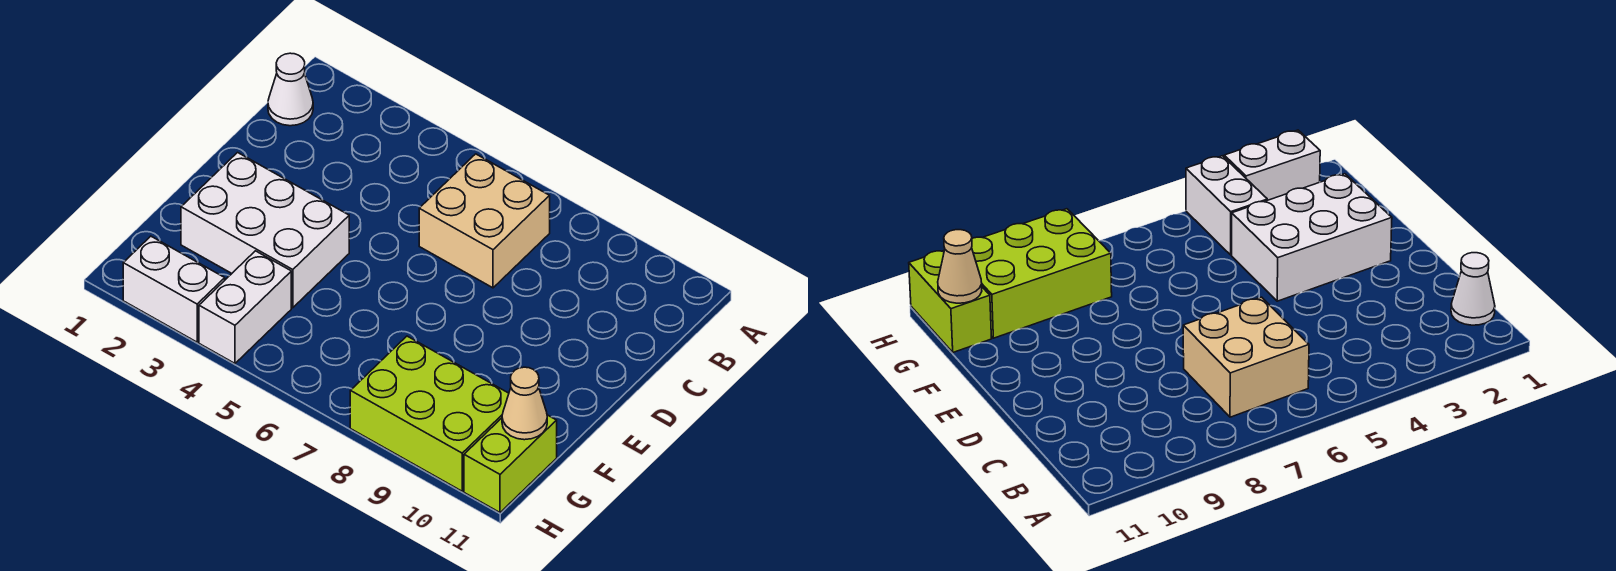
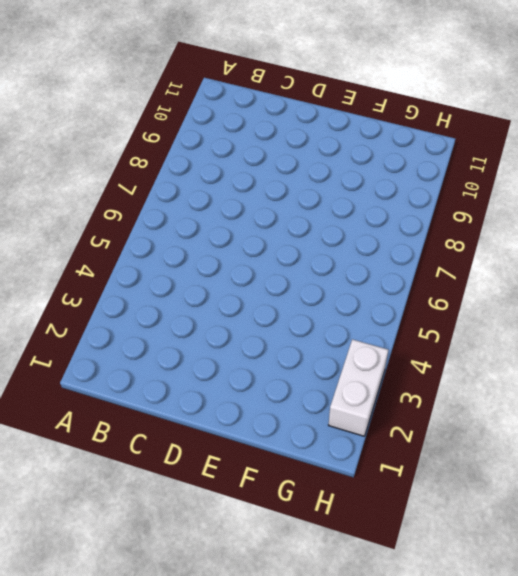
none -> white cone B1 level 1
none -> tan brick B6:C7 level 1

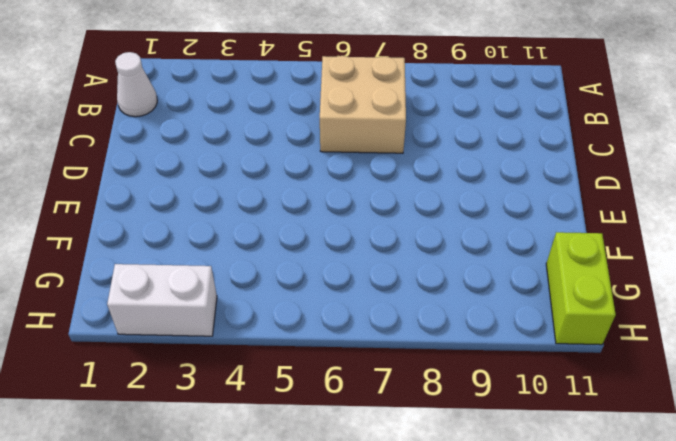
none -> white brick E2:F4 level 1
none -> white brick G4:H4 level 1

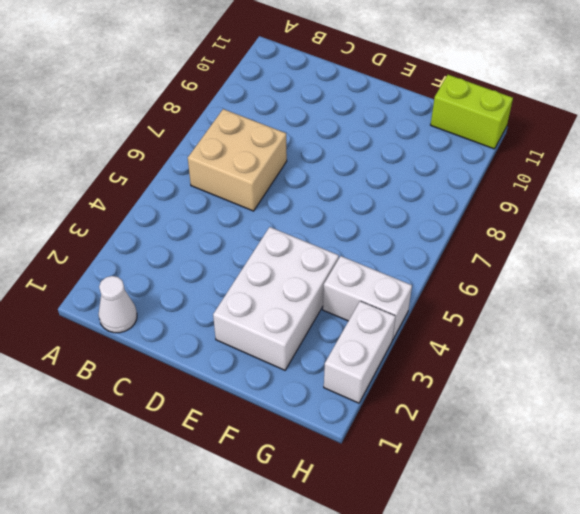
none -> lime brick G8:H10 level 1
none -> tan cone G11 level 2

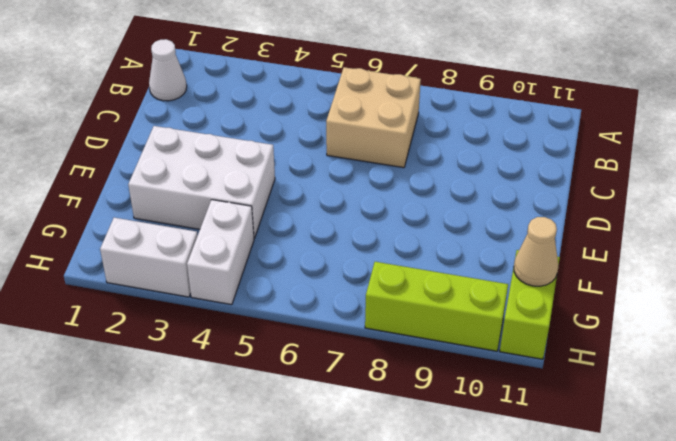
lime brick H8:H10 level 1 -> lime brick G8:H10 level 1

